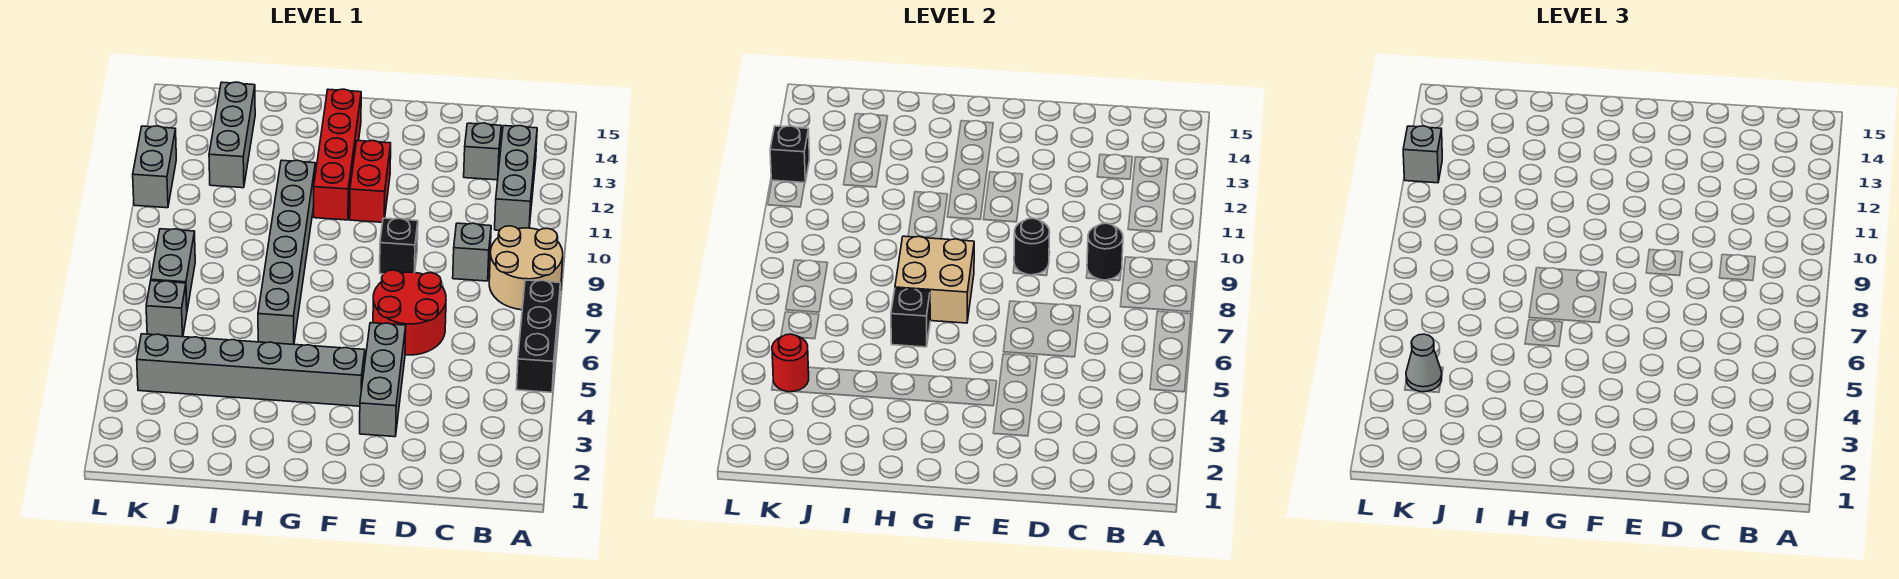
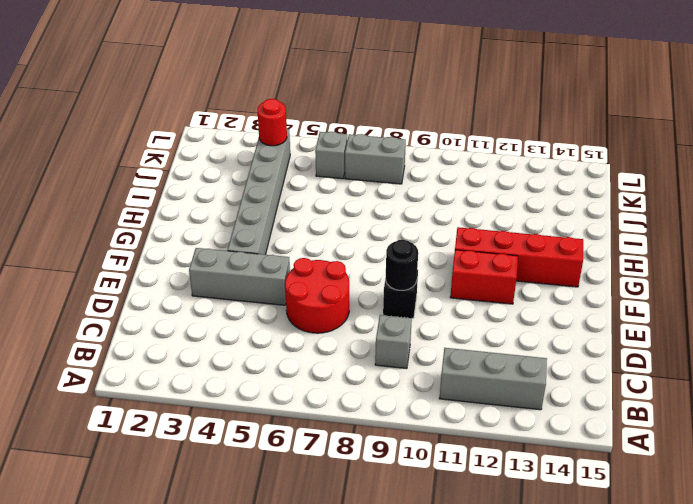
none -> black brick A5:A7 level 1
none -> tan round brick A8:B9 level 1
none -> grey brick C13 level 1

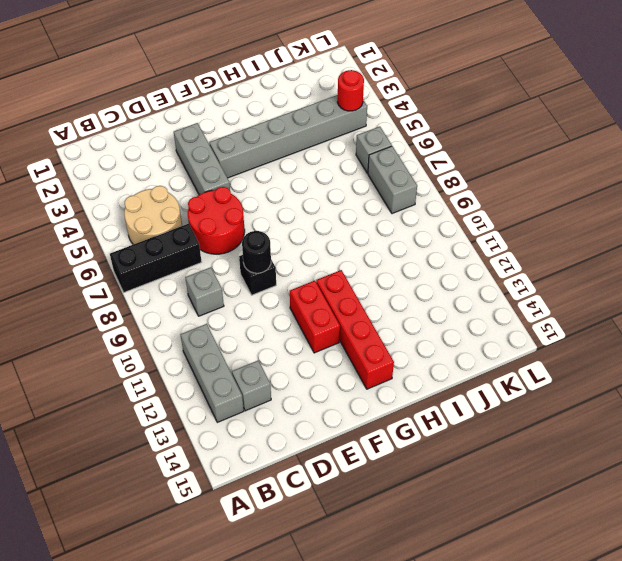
black brick A7:C7 level 1 -> black brick A5:A7 level 1
tan round brick B5:C6 level 1 -> tan round brick A8:B9 level 1
none -> grey brick H6:H11 level 1
none -> grey brick J12:J14 level 1
none -> grey brick L11:L12 level 1

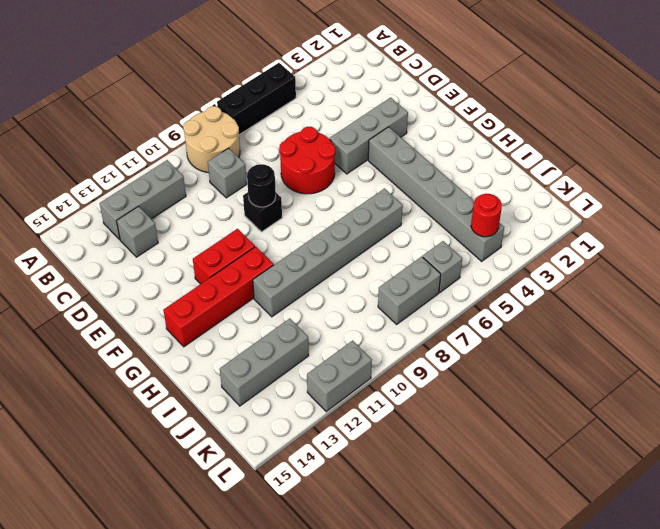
none -> black round brick C9 level 2
none -> tan brick G7:H8 level 2
none -> black brick H6 level 2

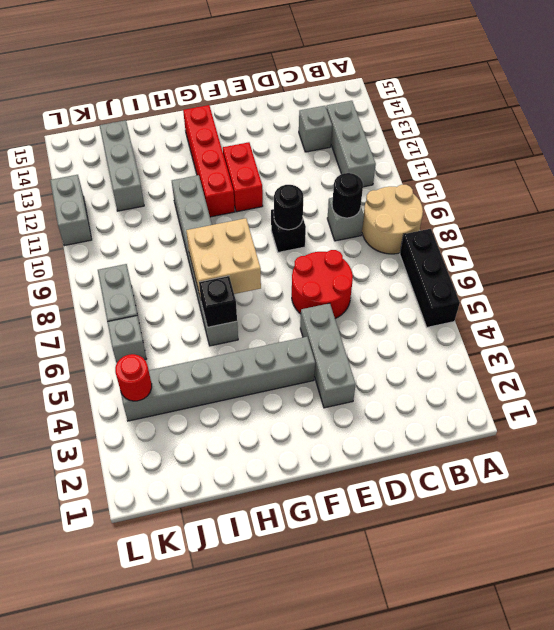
none -> black brick L12 level 2
none -> grey cone K4 level 3
none -> grey brick L12 level 3

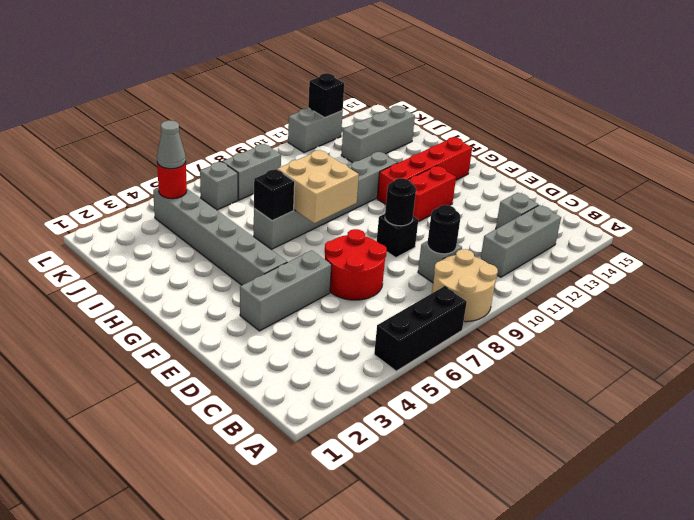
none -> grey brick L12 level 3

